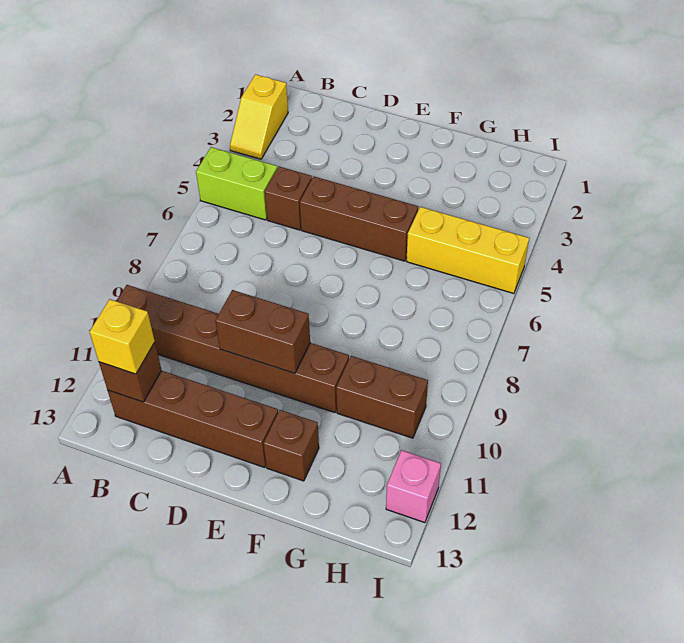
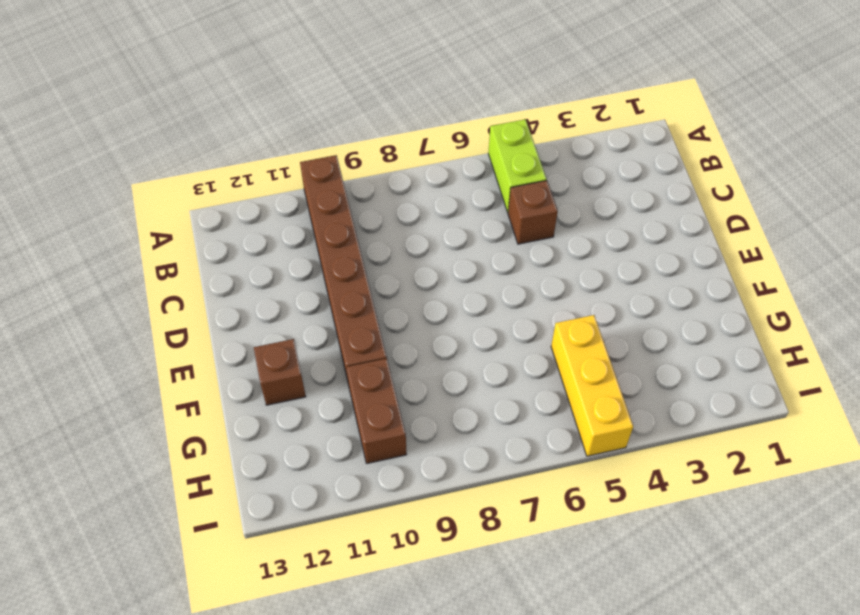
none -> yellow slope A2:A3 level 1 top 2
none -> brown brick B12:E12 level 1
none -> brown brick D5:F5 level 1

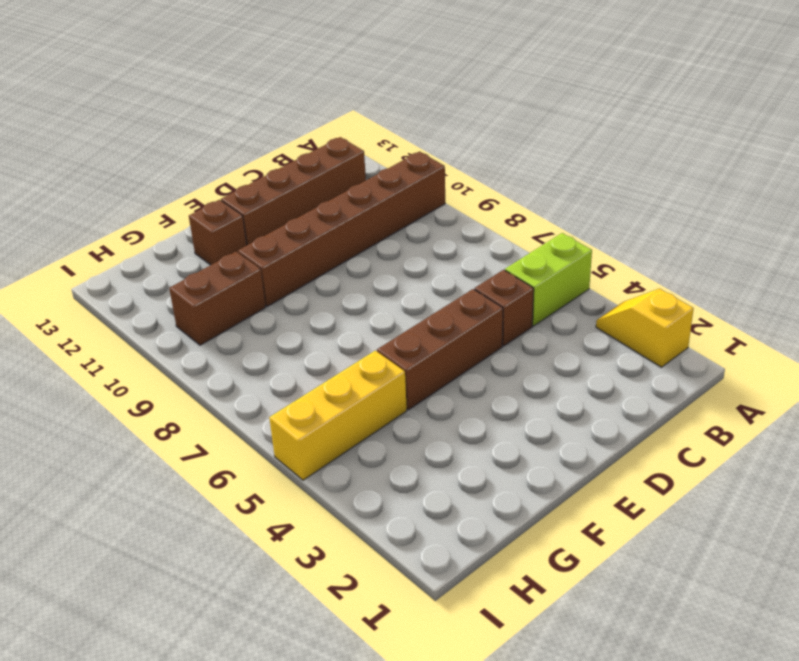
none -> pink brick I12 level 1
none -> brown brick B12 level 2
none -> brown brick D10:E10 level 2

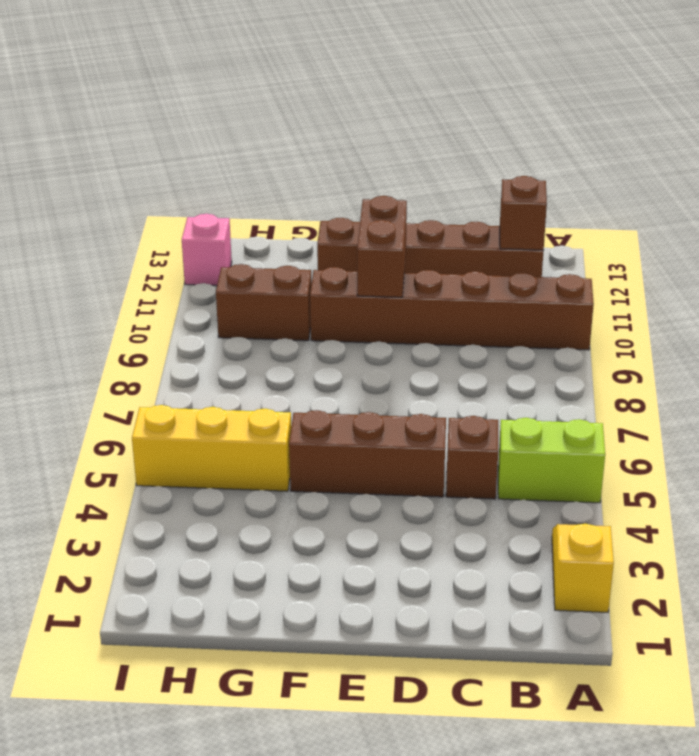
brown brick E10:E11 level 2 -> brown brick D10:E10 level 2
none -> yellow brick B12 level 3

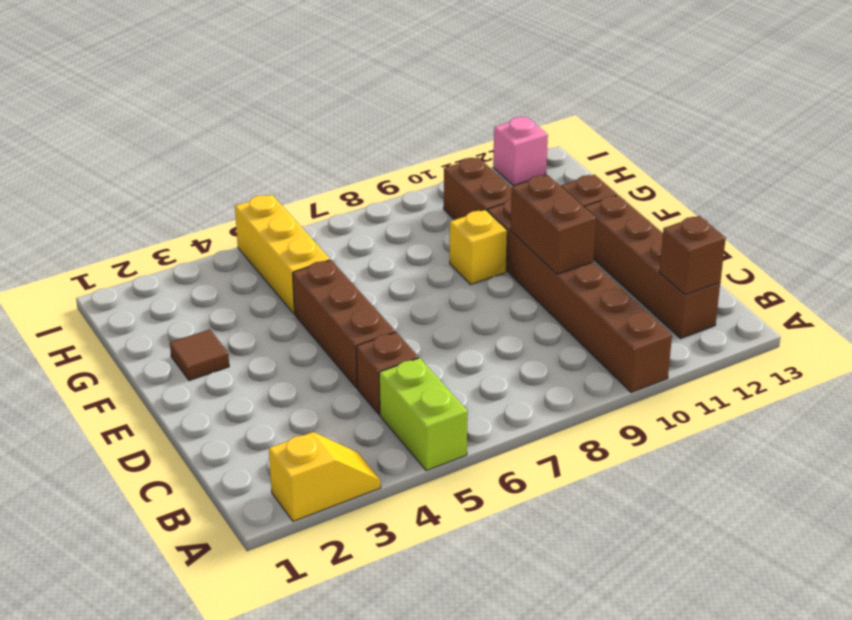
brown tile F2 level 1 -> none
yellow brick F9 level 1 -> yellow brick B12 level 3

